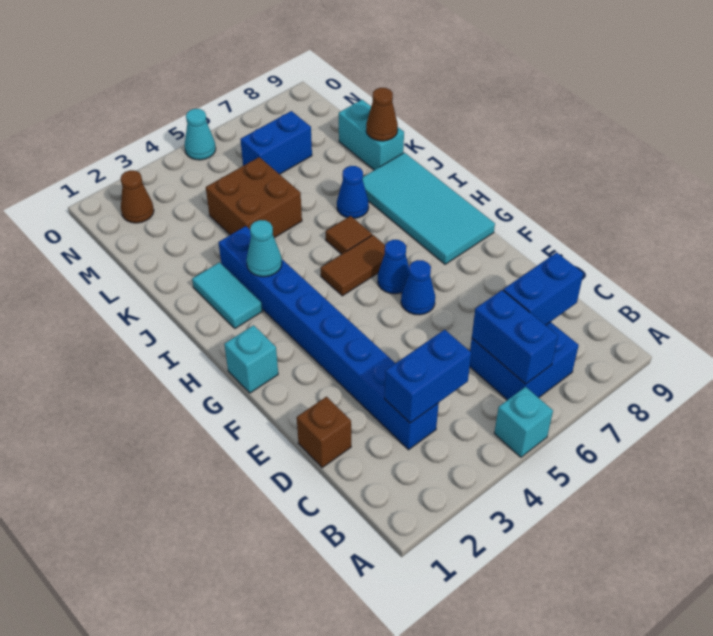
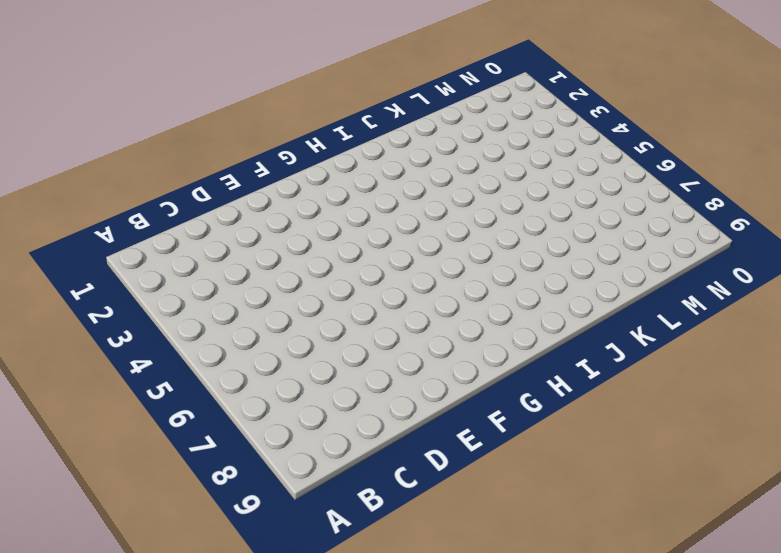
none -> cyan brick A5 level 1
none -> blue brick B6:C7 level 1
none -> blue brick C3:J3 level 1

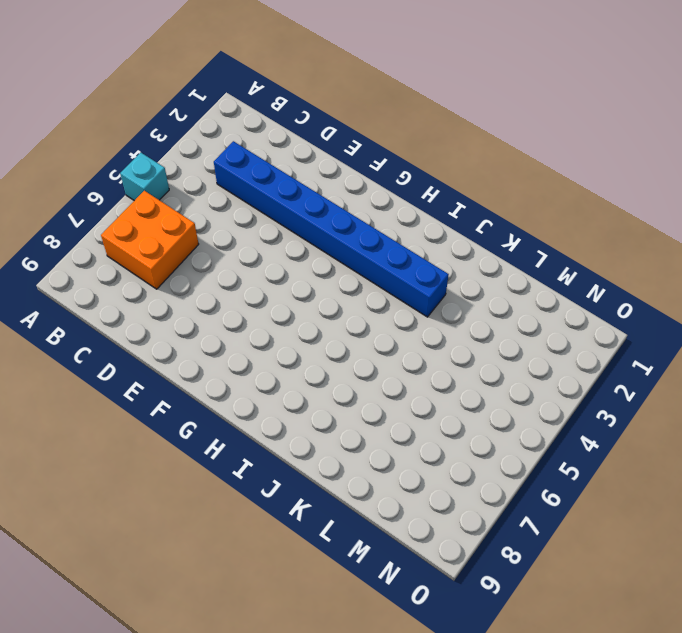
orange brick B6:C7 level 1 -> blue brick B6:C7 level 1
none -> brown brick D1 level 1
none -> blue cone F6 level 1
none -> cyan brick G1 level 1

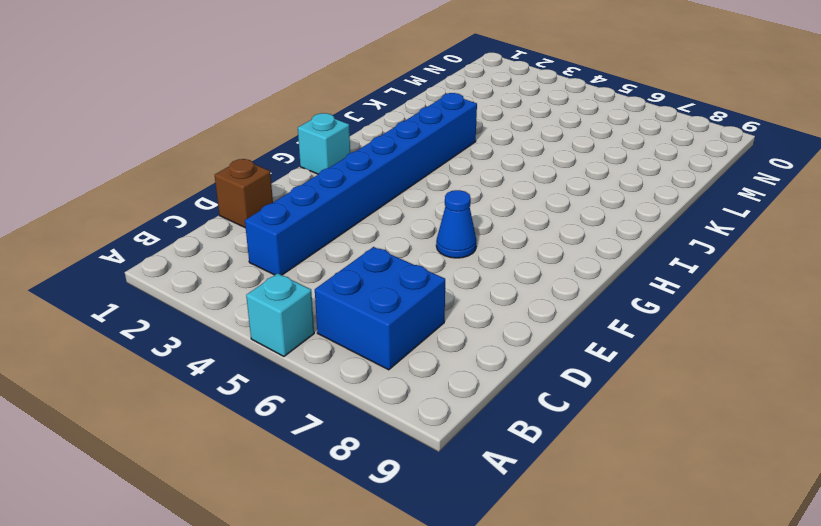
none -> blue cone G6 level 1
none -> cyan tile G8:J9 level 1
none -> brown tile H5:H6 level 1

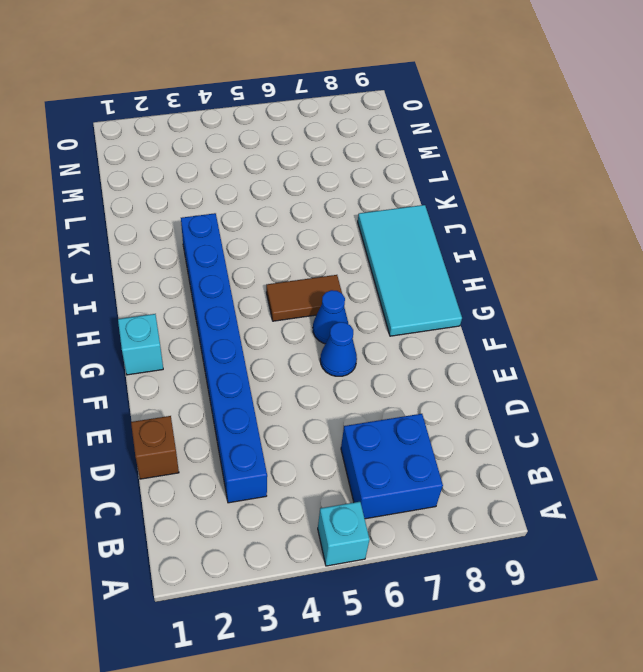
none -> cyan tile I2:J2 level 1
none -> brown tile I6 level 1
none -> blue cone J7 level 1

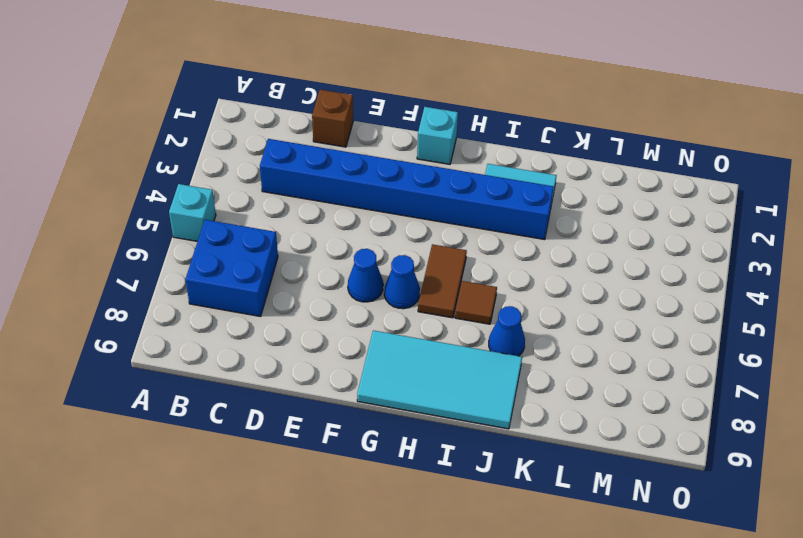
none -> brown brick K4:L5 level 1
none -> cyan brick K9:L9 level 1
none -> blue brick M6:M7 level 1

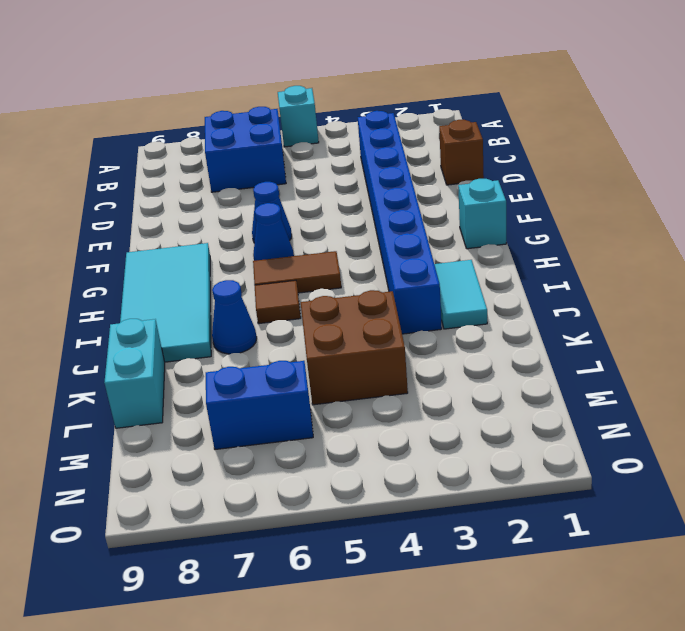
none -> brown cone N2 level 1
none -> cyan cone O5 level 1
none -> blue brick B6:C6 level 2

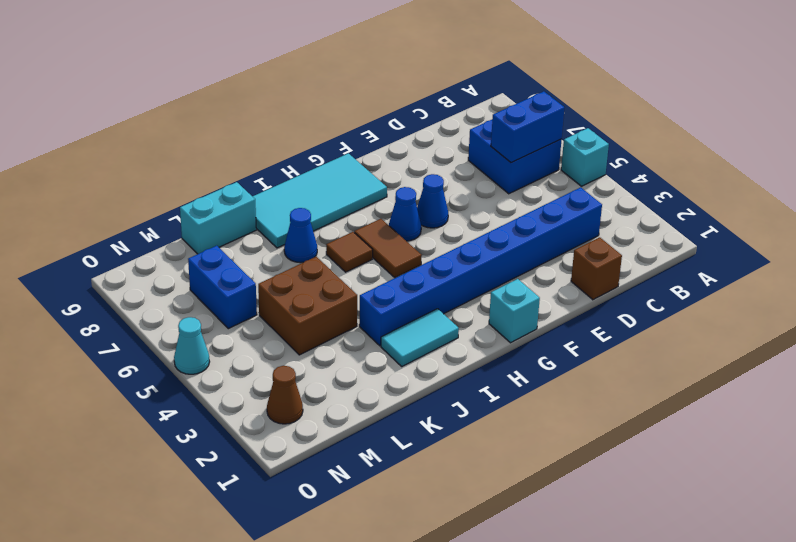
none -> blue brick C3:C4 level 2
none -> blue brick C7:C8 level 2
none -> cyan cone I3 level 2

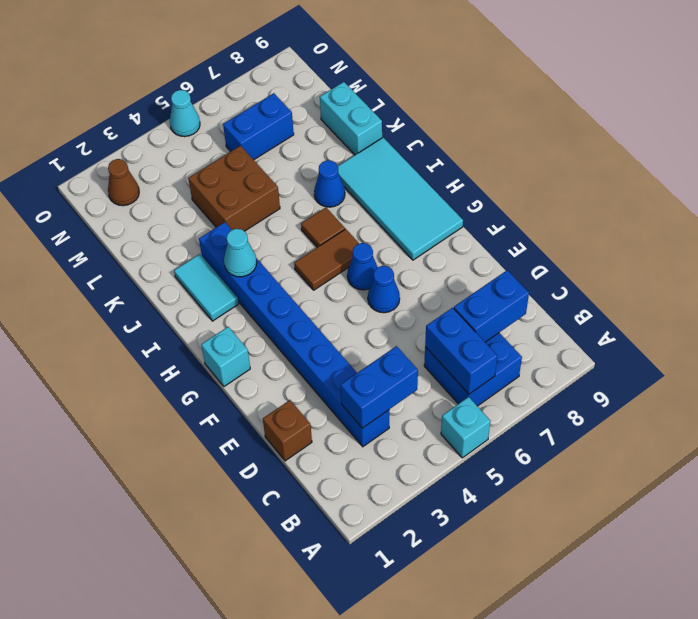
none -> brown cone K9 level 2

